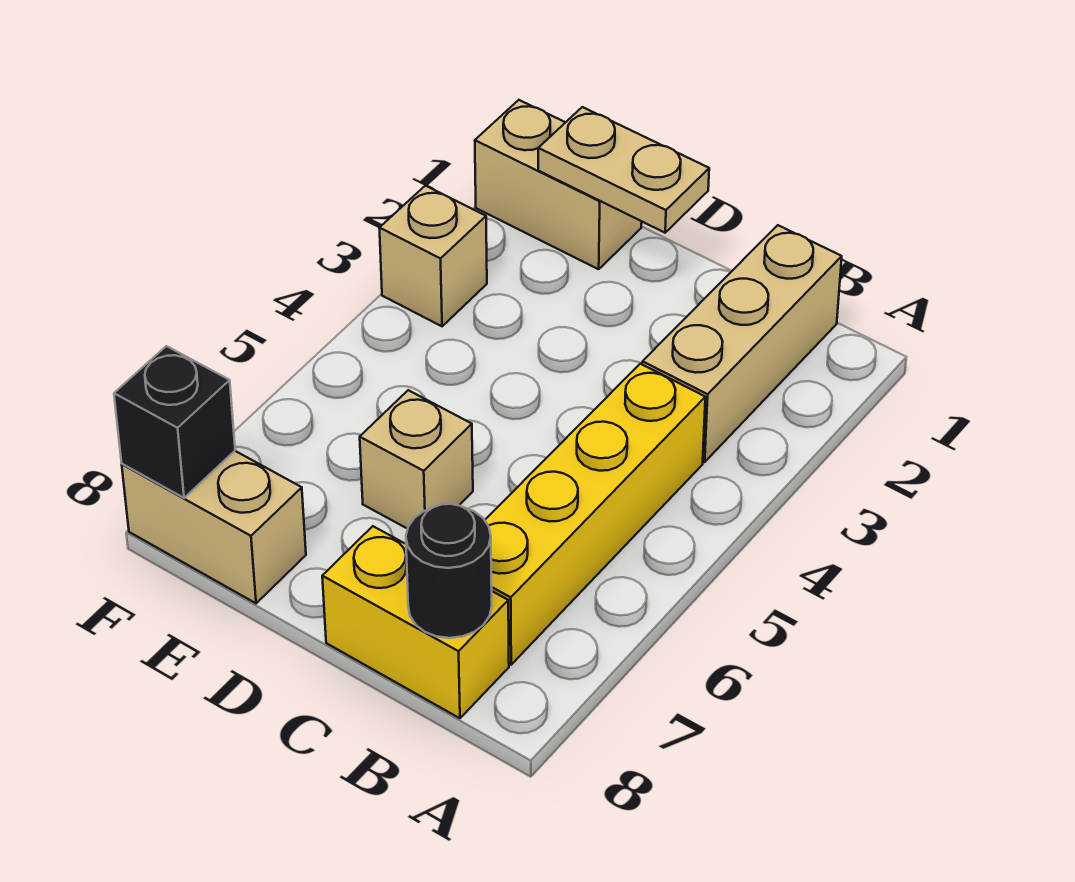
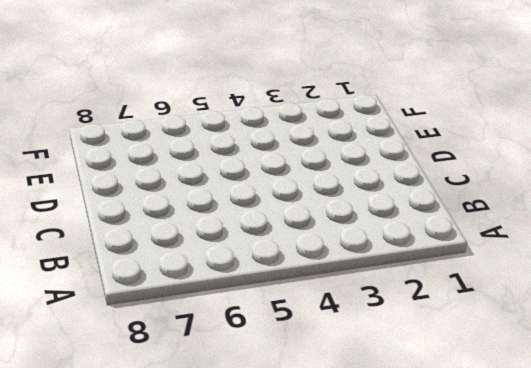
none -> tan brick B1:B3 level 1
none -> yellow brick B4:B7 level 1

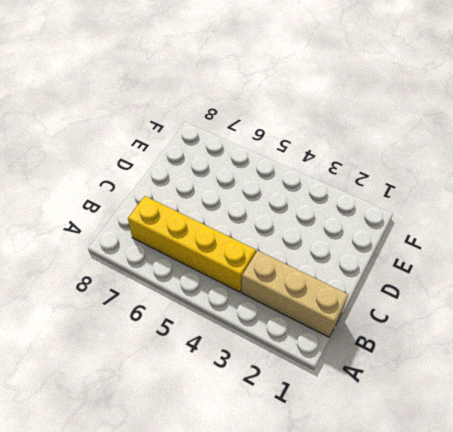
none -> yellow brick B8:C8 level 1
none -> tan brick D6 level 1

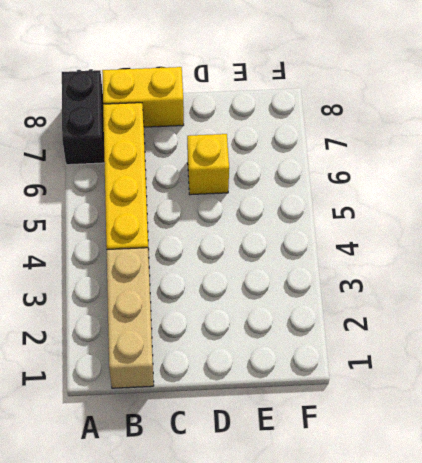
black brick A7:A8 level 1 -> none
yellow brick D6 level 1 -> tan brick D6 level 1
none -> tan brick E1:F1 level 1
none -> tan brick E8:F8 level 1

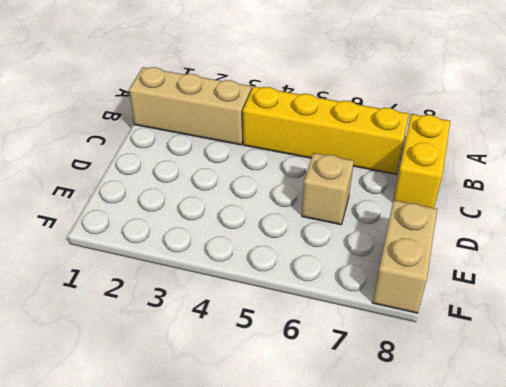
none -> tan brick E1:F1 level 1
none -> tan brick F3 level 1

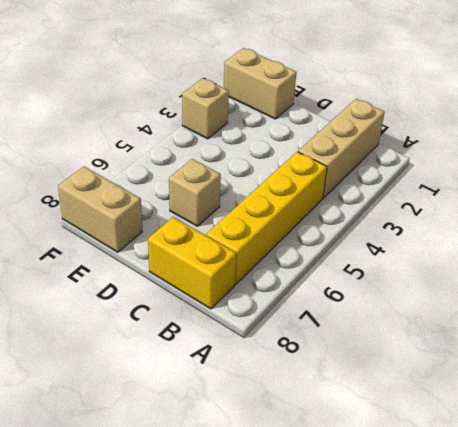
none -> black round brick B8 level 2
none -> tan plate D1:E1 level 2

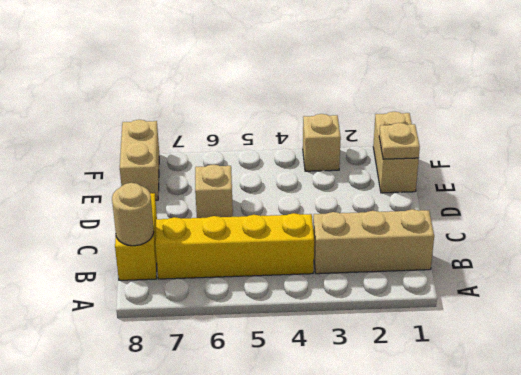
tan round brick B8 level 2 -> black round brick B8 level 2
tan plate E1 level 2 -> tan plate D1:E1 level 2
none -> black brick F8 level 2

